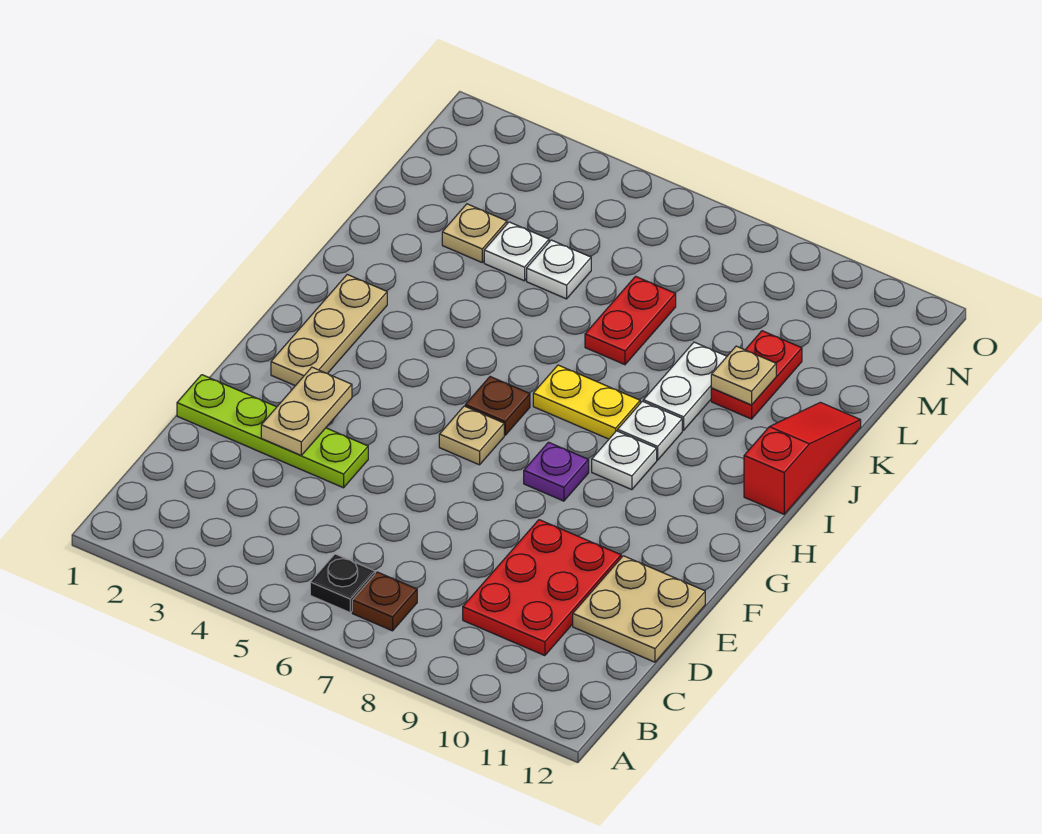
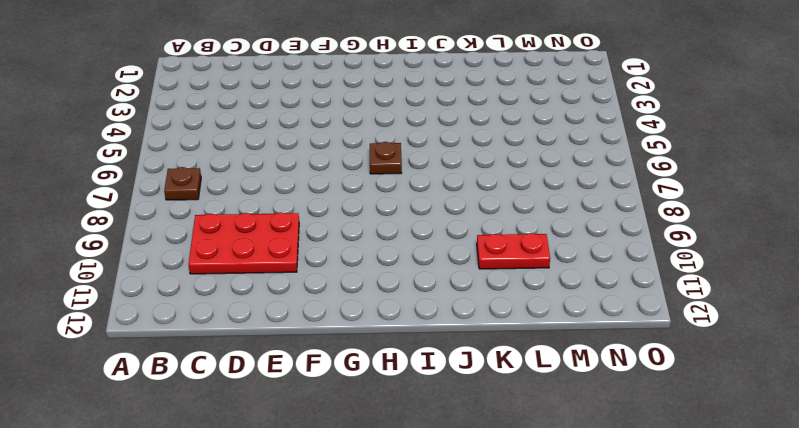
none -> black plate B6 level 1
none -> tan plate D11:E12 level 1
none -> lime plate E1:E4 level 1

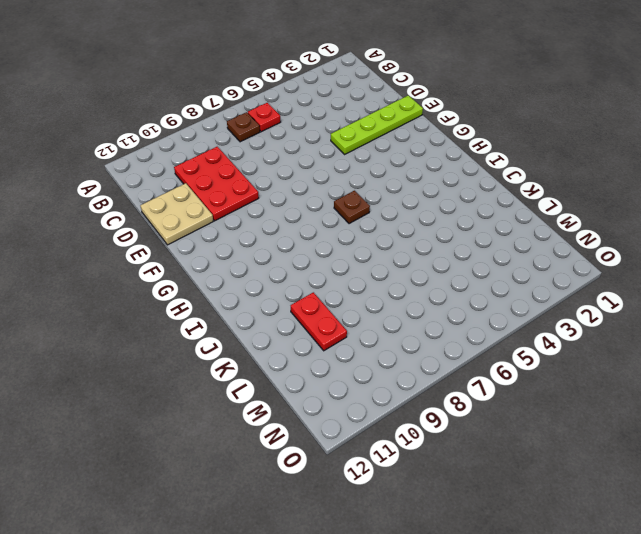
red plate B6 level 1 -> black plate B6 level 1
none -> tan plate G2:I2 level 1
none -> tan plate G6 level 1
none -> purple plate G8 level 1

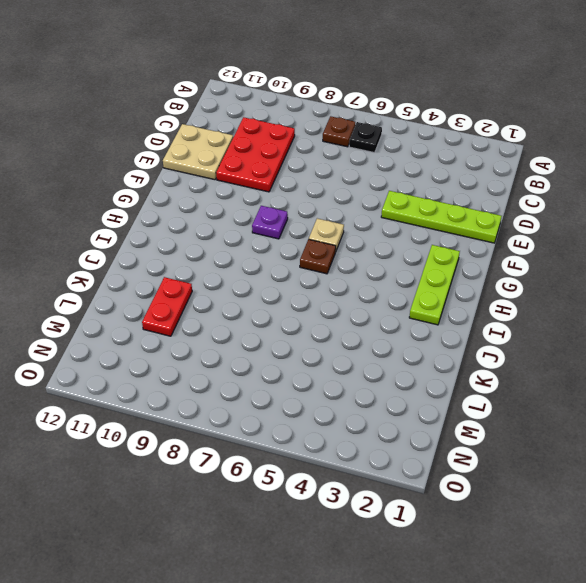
lime plate G2:I2 level 1 -> tan plate G2:I2 level 1
none -> white plate H9 level 1
none -> yellow plate I7:I8 level 1
none -> white plate I9 level 1

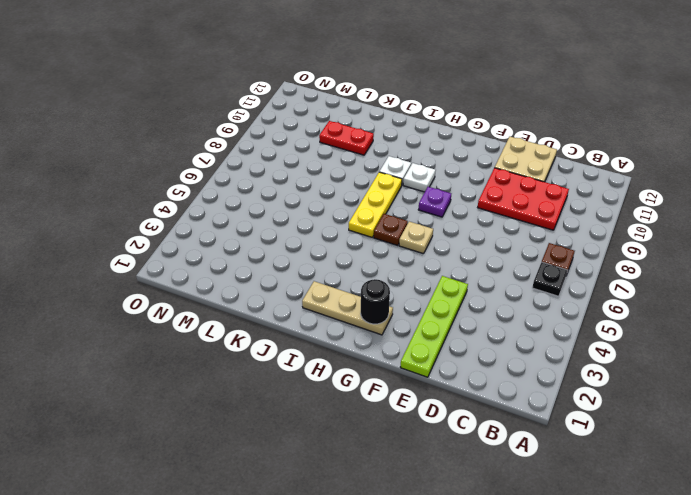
black round brick G2 level 2 -> none
yellow plate I6:I8 level 1 -> yellow plate I7:I8 level 1
none -> red slope I12:K12 level 1 top I
none -> white plate J9:K9 level 1
none -> red plate K7:L7 level 1

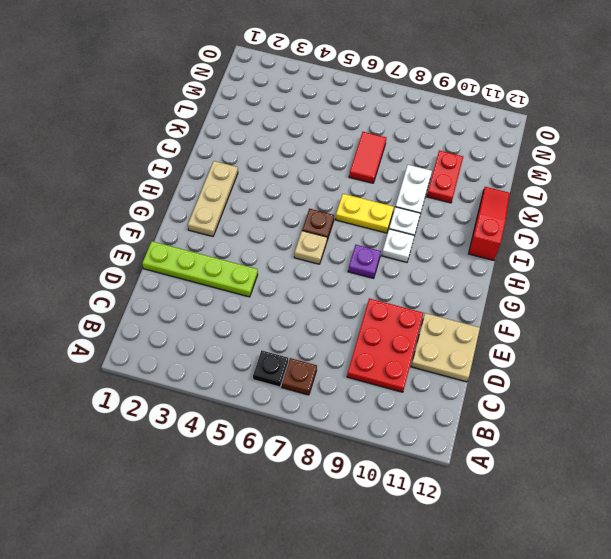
red tile K7:L7 level 1 -> red plate K7:L7 level 1
none -> tan plate L3 level 1
none -> white plate L4 level 1
none -> white plate L5 level 1

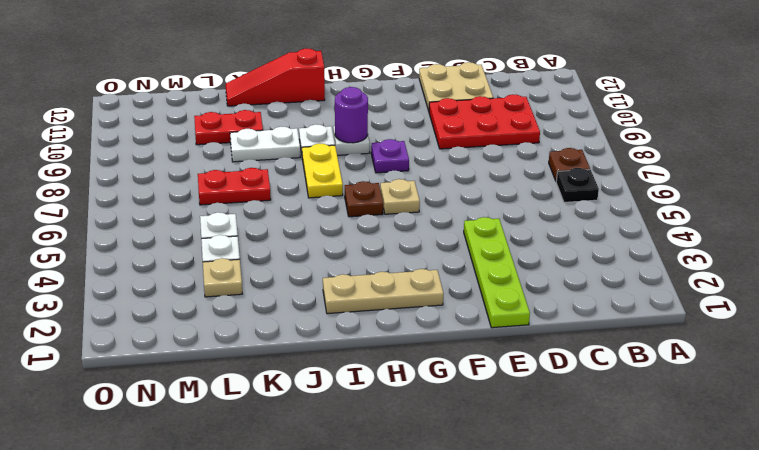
purple round brick H9 level 2 -> none
none -> tan plate E3:F3 level 2
none -> tan plate K10 level 2

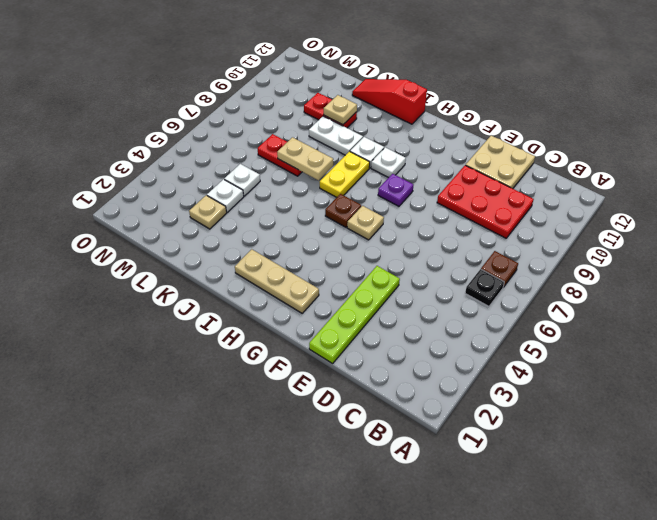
tan plate J7:K7 level 2 -> tan plate E3:F3 level 2

